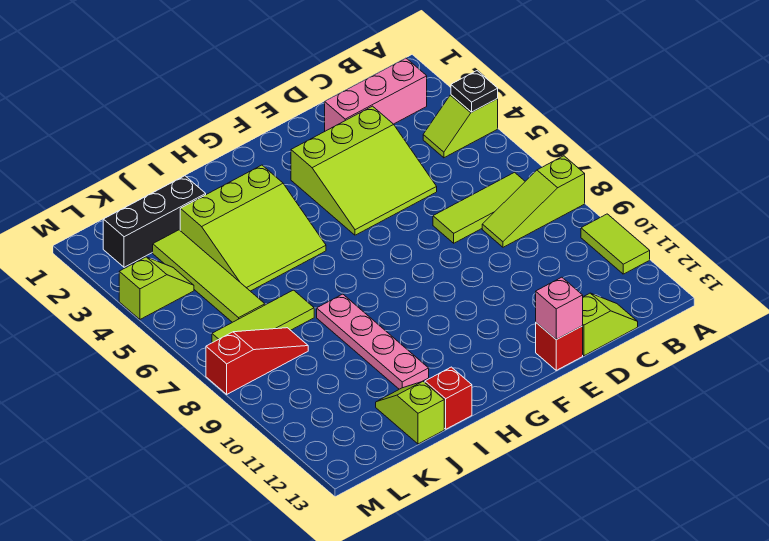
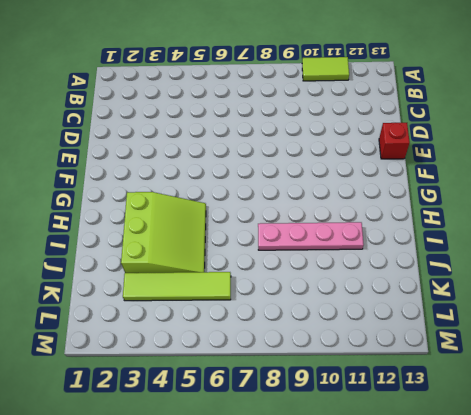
none -> lime slope A4:B4 level 1 top A
none -> lime slope A8:C8 level 1 top A
none -> pink brick B2:D2 level 1

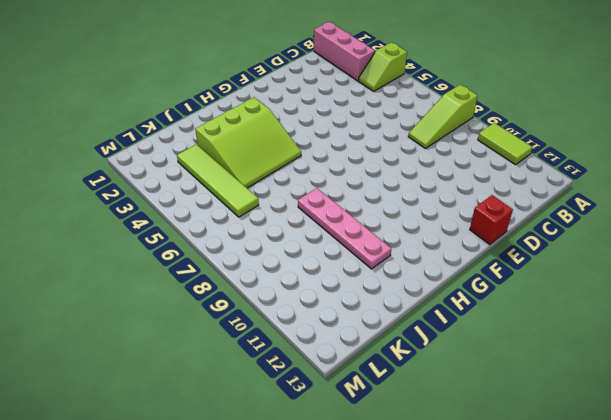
pink brick B1:B3 level 1 -> pink brick B2:D2 level 1
none -> lime tile B7:D7 level 1
none -> lime slope C13:D13 level 1 top D
none -> lime slope D3:F5 level 1 top 3

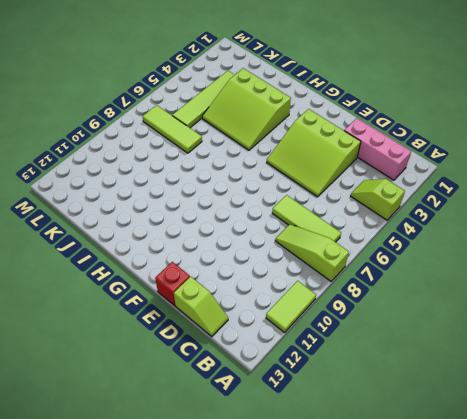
none -> pink plate I8:I11 level 1
none -> red brick I13 level 1
none -> black brick J2:L2 level 1

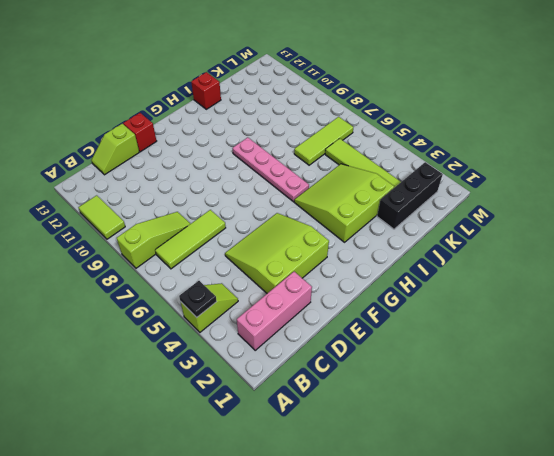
pink plate H6:H9 level 1 -> pink plate I8:I11 level 1
none -> lime slope J12:J13 level 1 top 13
none -> red slope K8:M8 level 1 top M
none -> lime slope L4:M4 level 1 top M

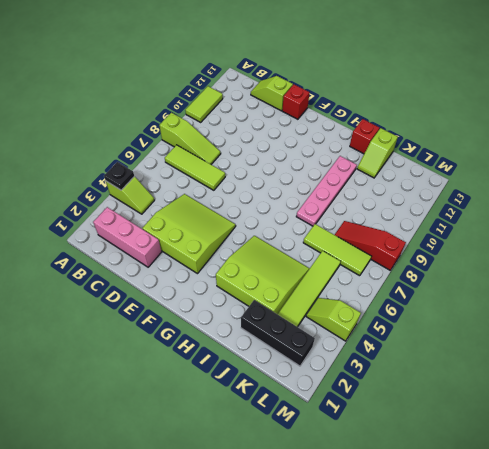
none -> pink brick E13 level 2

